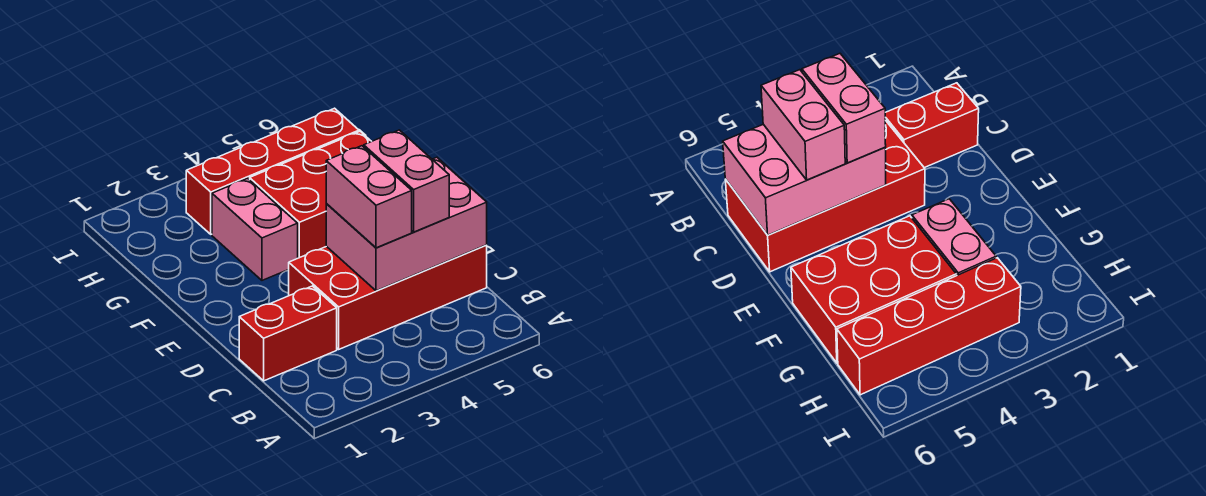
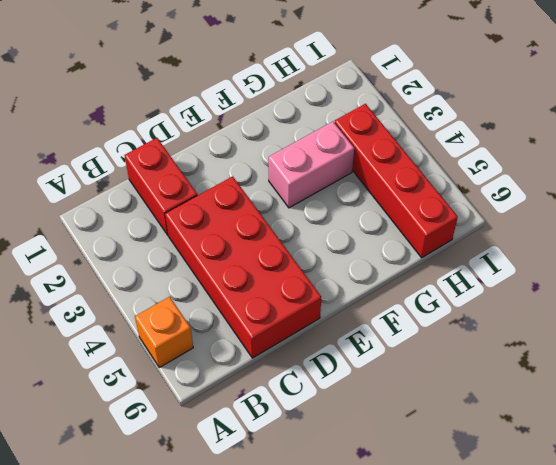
orange brick A5 level 1 -> none
none -> red brick F4:G6 level 1
none -> pink brick C4:D6 level 2

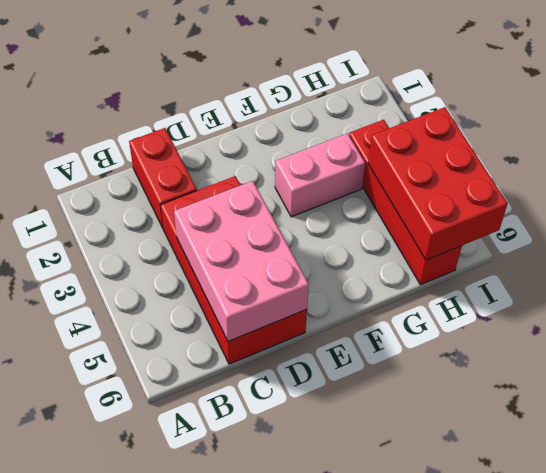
red brick H4:I6 level 2 -> red brick F4:G6 level 1
none -> pink brick C4:D4 level 3
none -> pink brick C5:D5 level 3

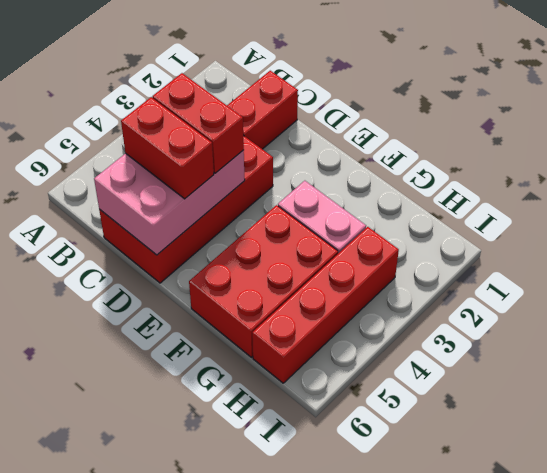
red brick C4:D4 level 3 -> pink brick C4:D4 level 3
red brick C5:D5 level 3 -> pink brick C5:D5 level 3

